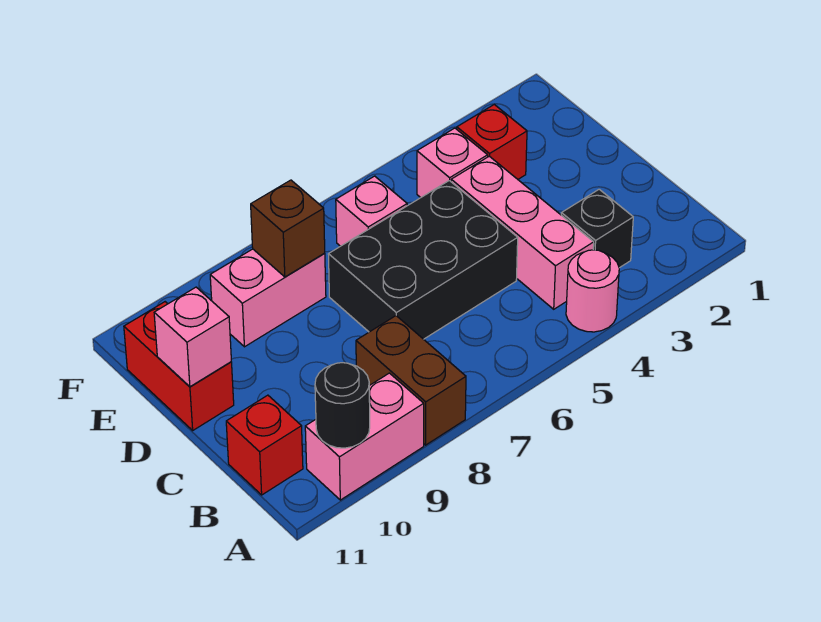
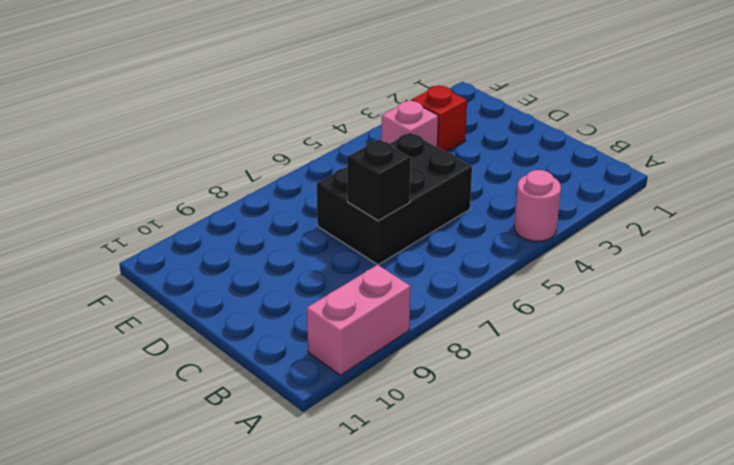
black brick C7 level 2 -> black brick B3 level 1
none -> brown brick A8:B8 level 1
none -> pink brick B4:D4 level 1
none -> red brick B11 level 1

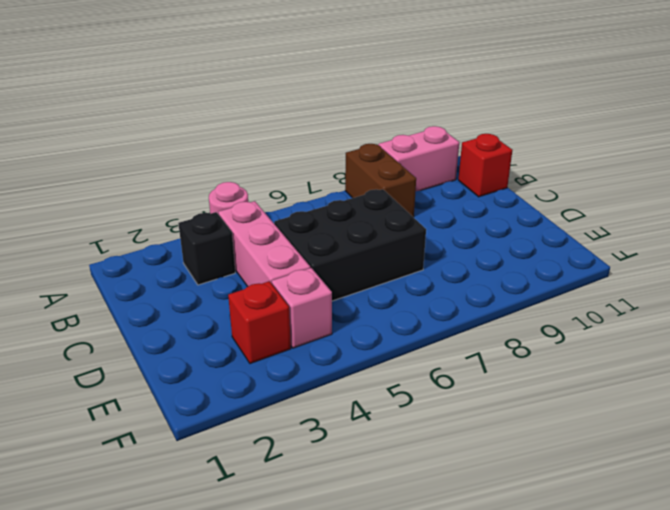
none -> red brick D11:E11 level 1
none -> pink brick E6 level 1
none -> pink brick E8:E9 level 1

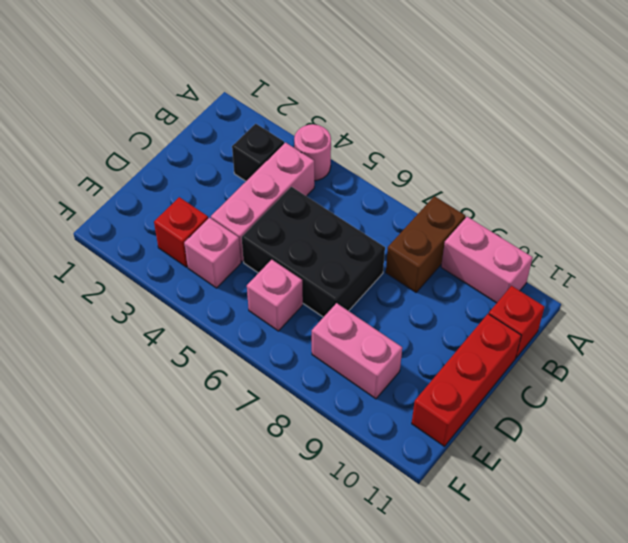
red brick C11:E11 level 1 -> red brick D11:E11 level 1
none -> black round brick A10 level 2
none -> pink brick D11 level 2
none -> brown brick E8 level 2

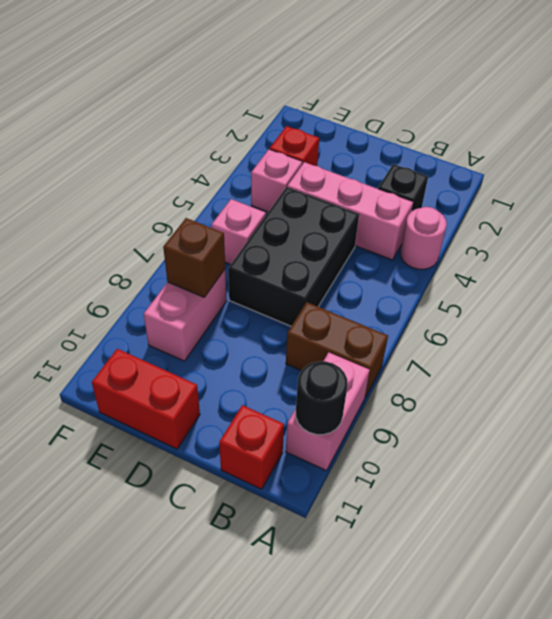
none -> pink brick D11 level 2

